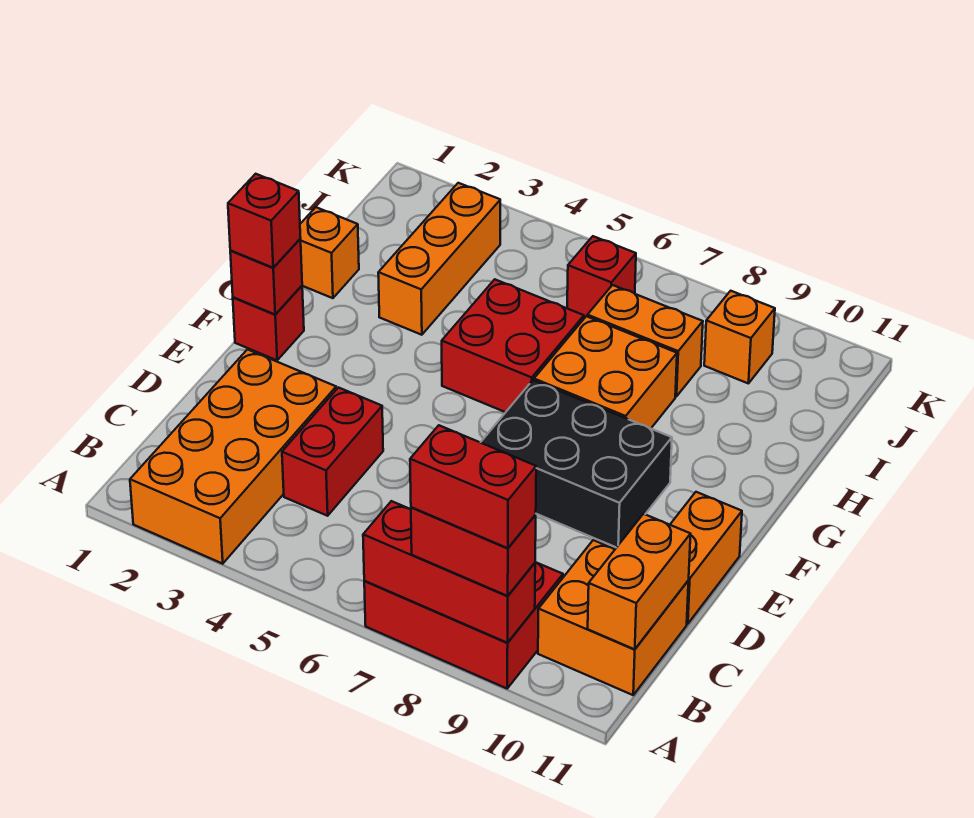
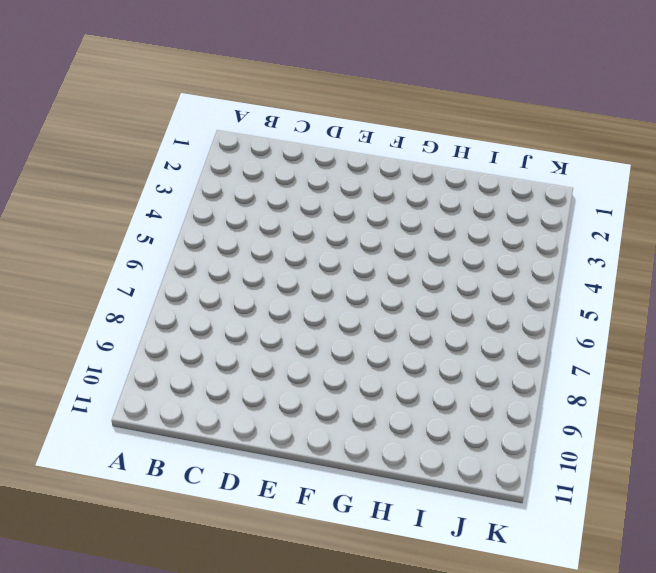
none -> orange brick A2:D3 level 1
none -> red brick A7:B9 level 1
none -> orange brick B10:C11 level 1

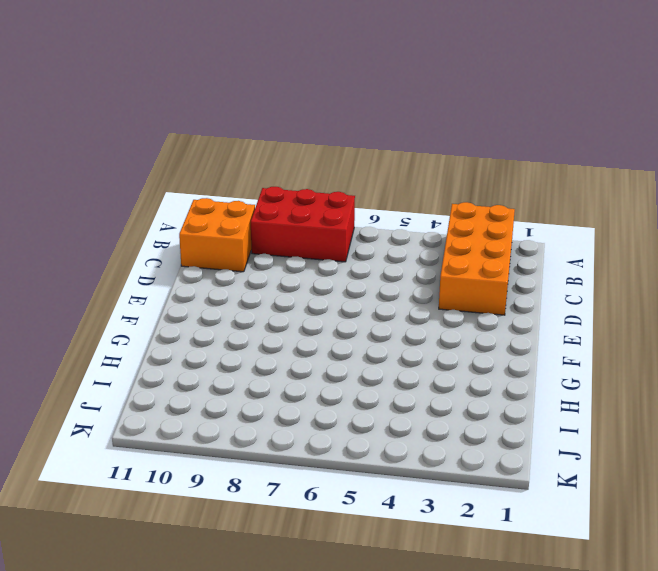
none -> red brick C4:D4 level 1
none -> orange brick D11:E11 level 1
none -> black brick E7:F9 level 1

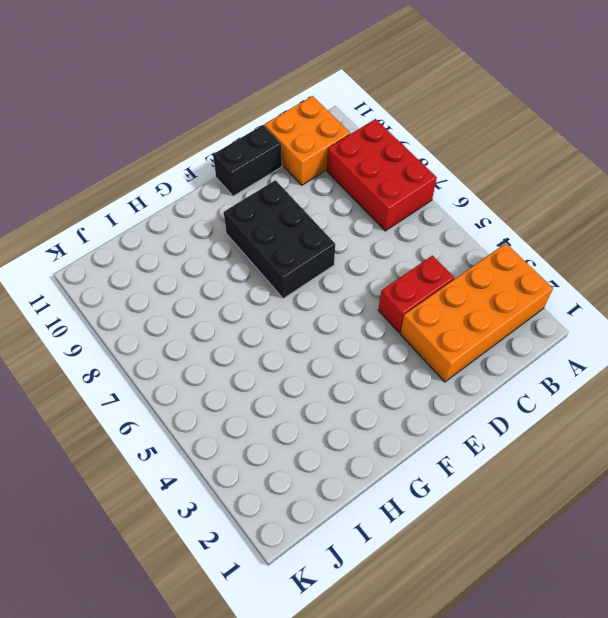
black brick D11:E11 level 1 -> orange brick D11:E11 level 1
none -> red brick F1 level 1
none -> red brick G5:H6 level 1
none -> orange brick G7:H8 level 1

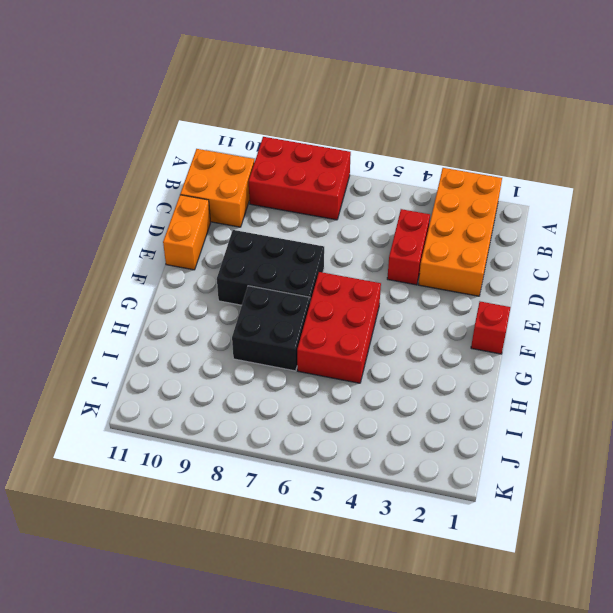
red brick F5:H6 level 1 -> red brick G5:H6 level 1
black brick G7:H8 level 1 -> orange brick G7:H8 level 1
none -> orange brick H1 level 1
none -> orange brick H3:J3 level 1
none -> orange brick I7:I8 level 1

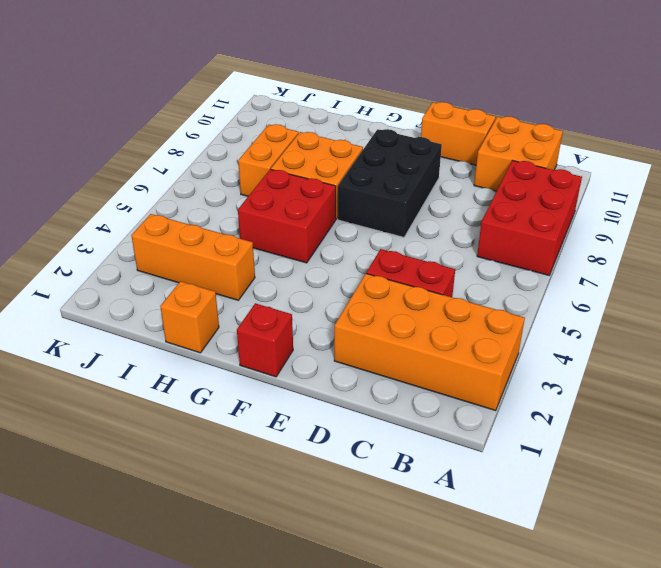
none -> red brick J6 level 1
none -> orange brick J9 level 1
none -> red brick A7:A9 level 2

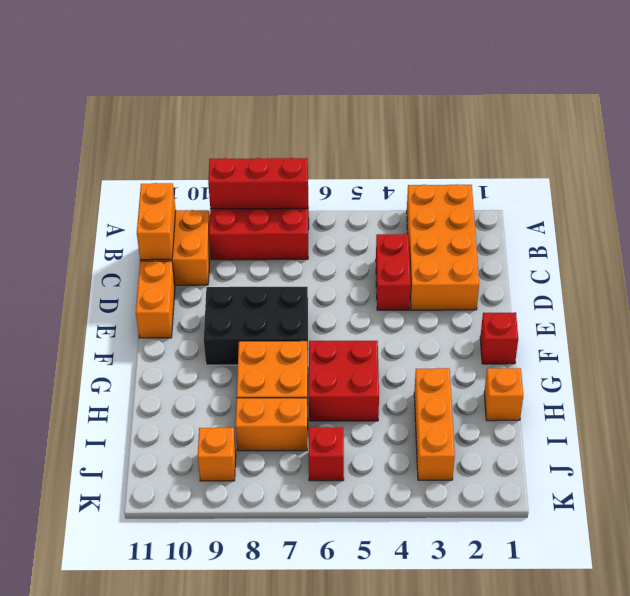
none -> red brick F1 level 2
none -> red brick A8:A9 level 3
none -> red brick F1 level 3

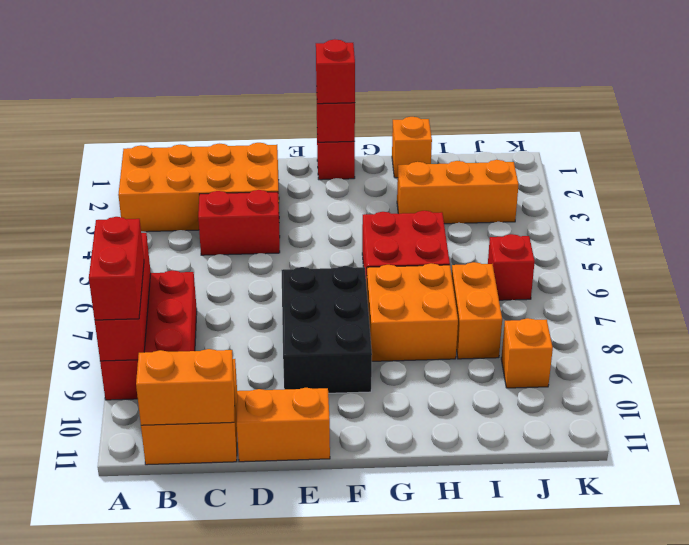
none -> red brick A8:A9 level 4

